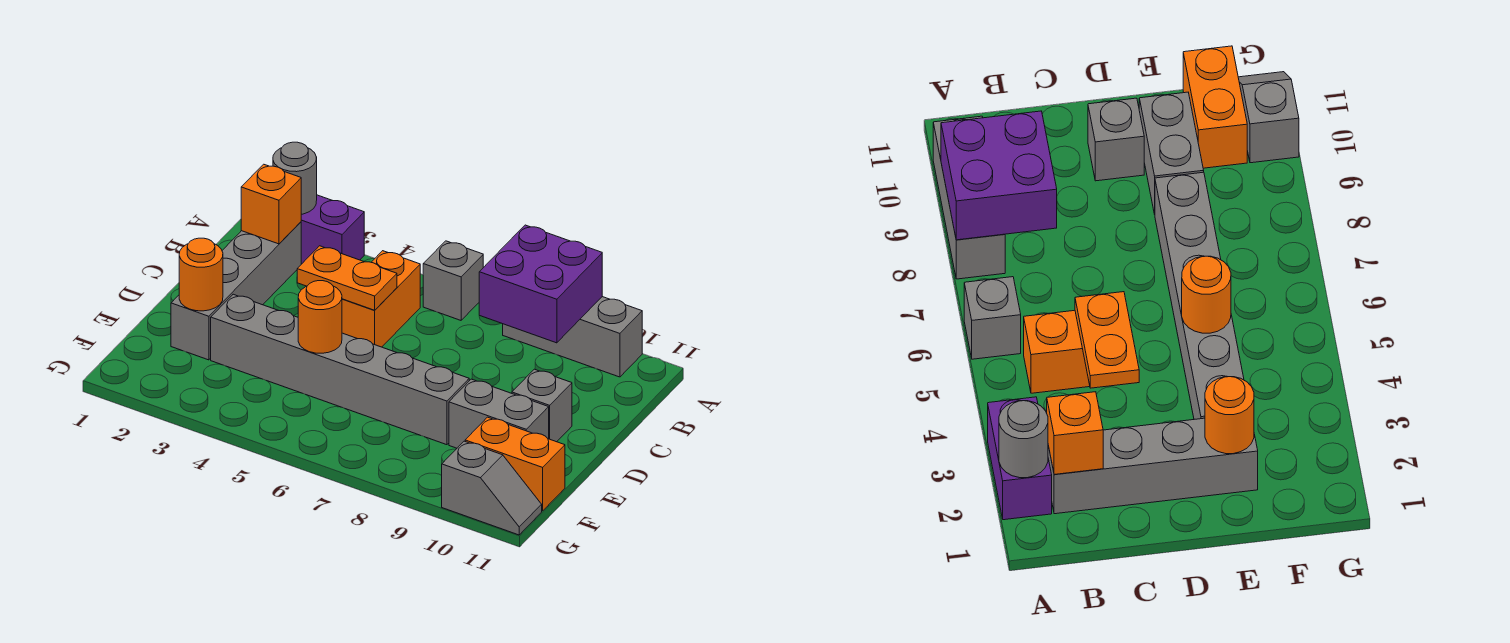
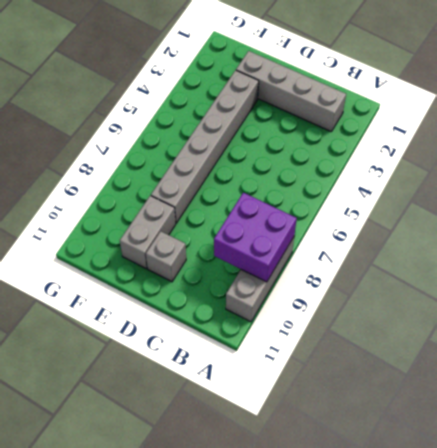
none -> purple brick A2:A3 level 1
none -> grey brick A6 level 1
none -> orange brick B5:C5 level 1

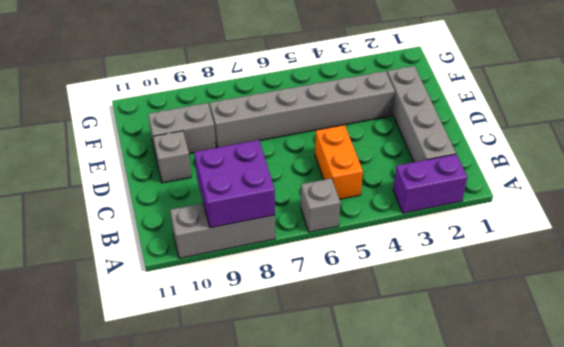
none -> orange brick F10:F11 level 1
none -> grey slope G10:G11 level 1 top 10
none -> grey round brick A2 level 2

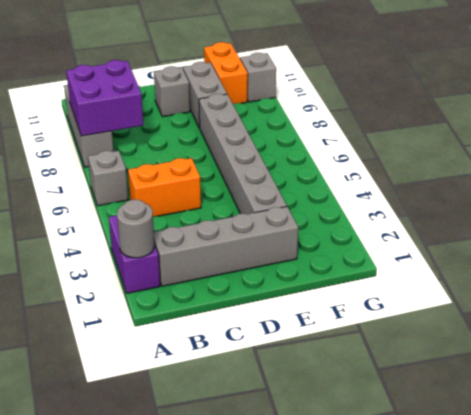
none -> orange brick B2 level 2
none -> orange plate C4:C5 level 2
none -> orange round brick E2 level 2

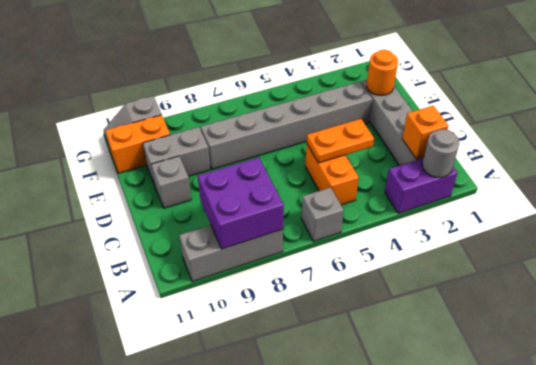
none -> orange round brick E5 level 2

